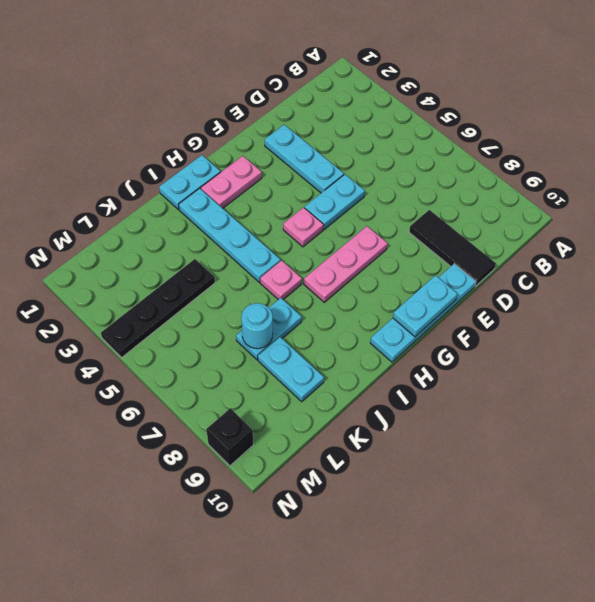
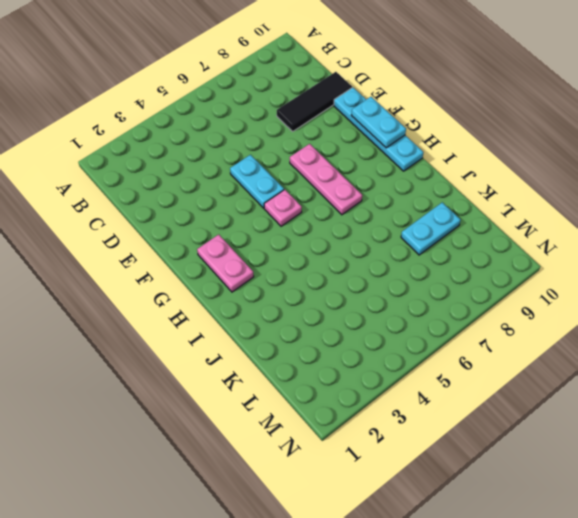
none -> cyan plate E2:E4 level 1
none -> cyan plate H1:I1 level 1
none -> cyan plate I2:I5 level 1

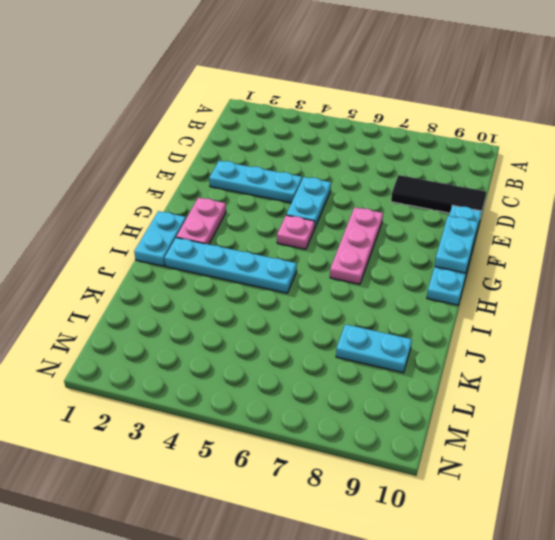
none -> pink plate I6 level 1
none -> cyan plate J7:K7 level 1
none -> black plate K4:N4 level 1

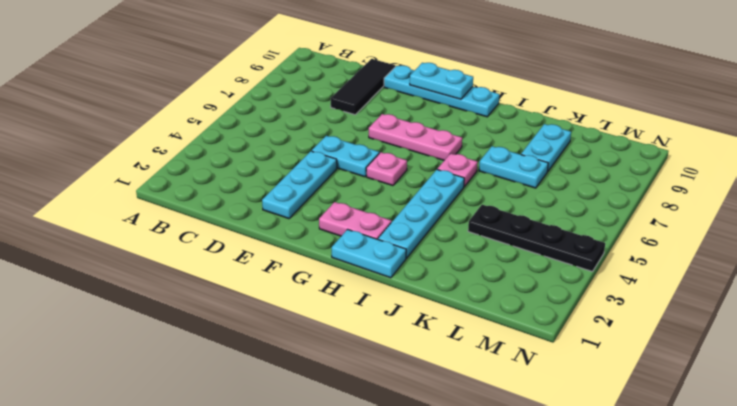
none -> black brick N9 level 1
none -> cyan round brick K7 level 2

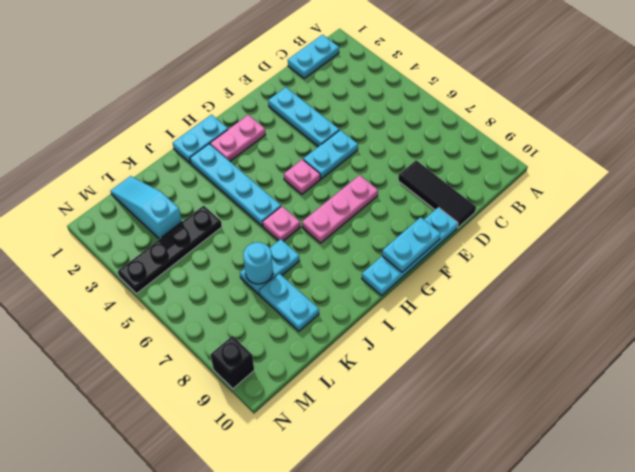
cyan plate B1:C1 level 1 -> none
cyan slope L1:L3 level 1 top 3 -> none

